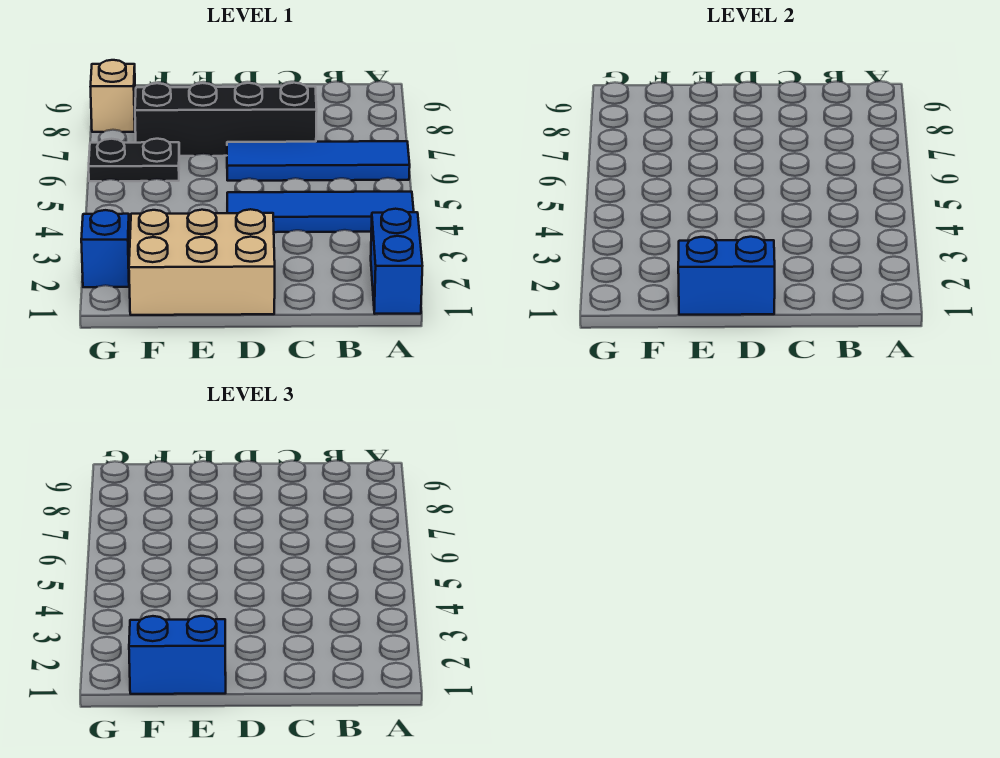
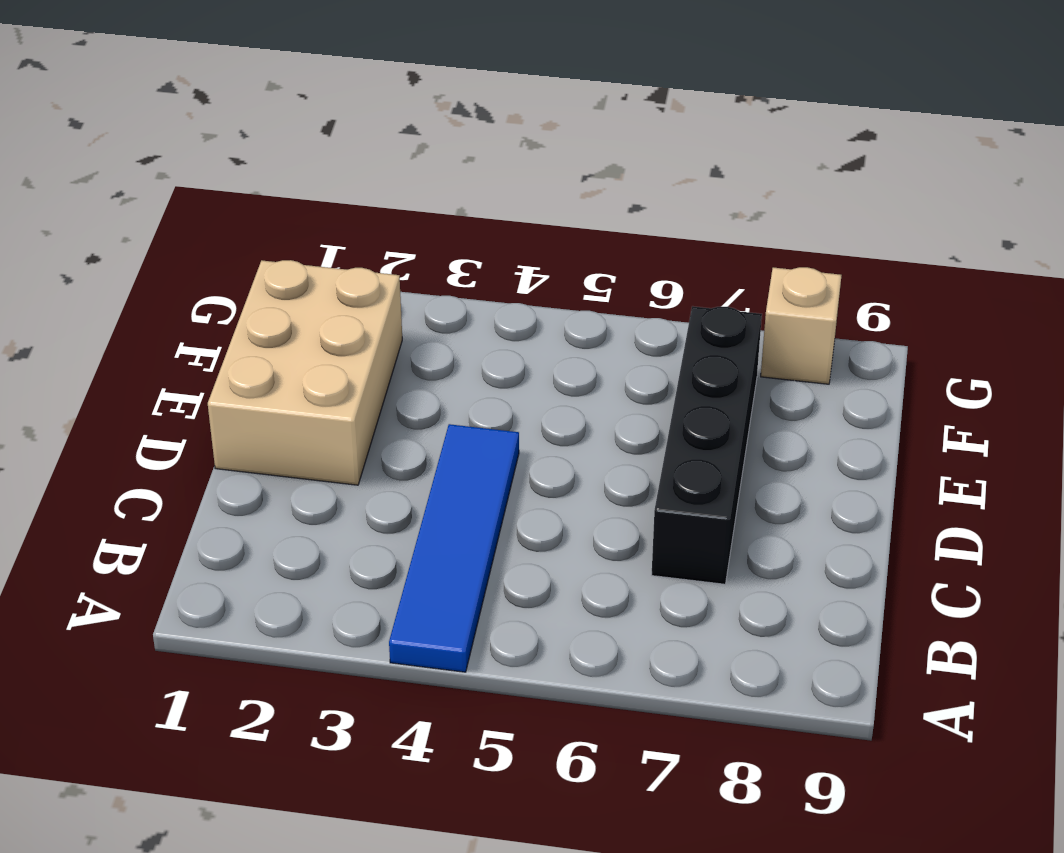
none -> blue brick A1:A2 level 1
none -> blue tile A6:D6 level 1

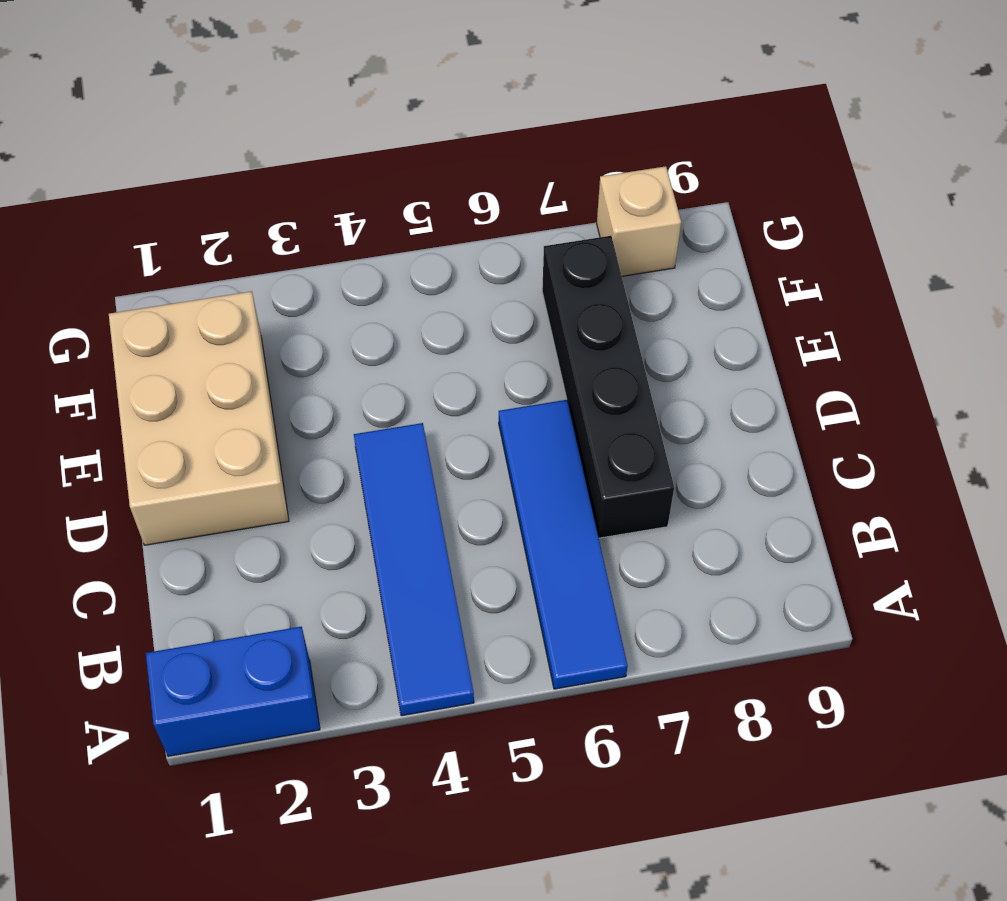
none -> black plate F6:G6 level 1
none -> blue brick G2 level 1

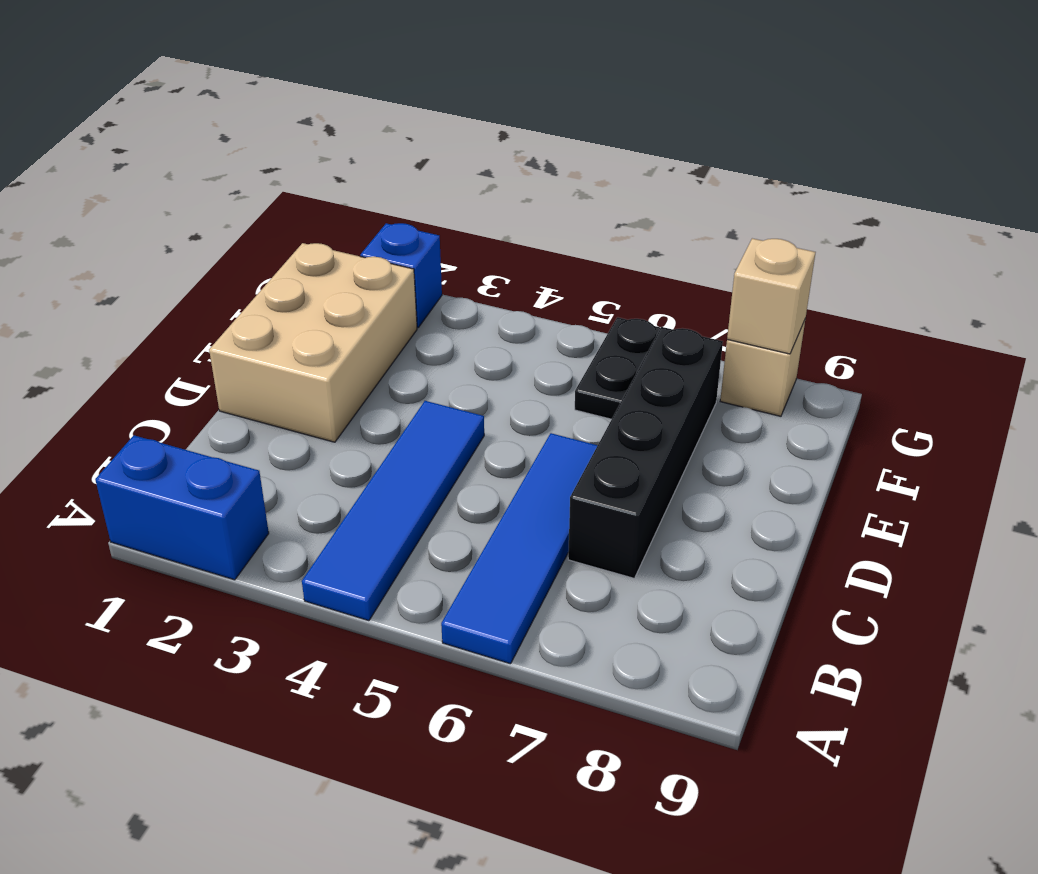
tan brick G8 level 2 -> none
none -> blue brick D1:E1 level 2
none -> blue brick E1:F1 level 3

